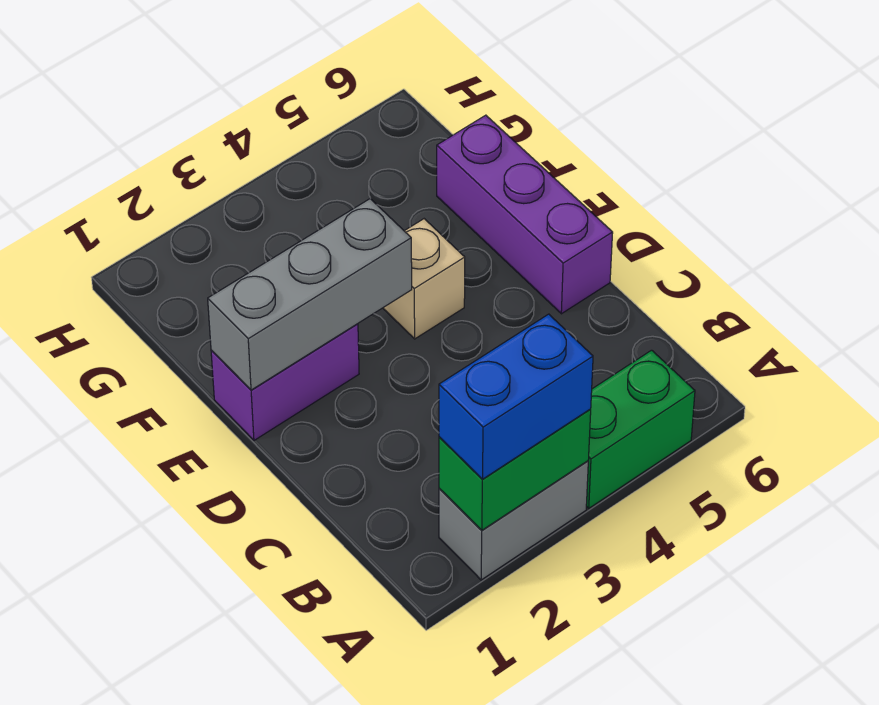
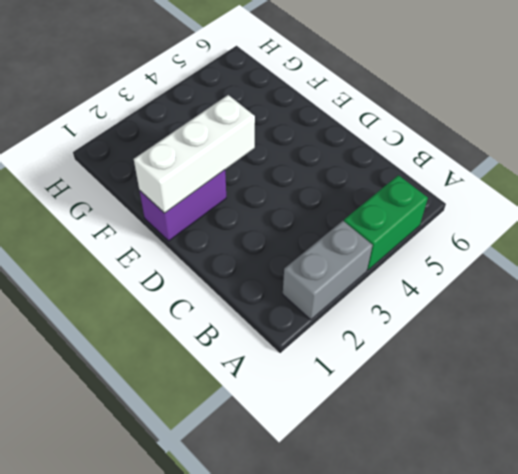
white brick E1:E3 level 2 -> grey brick E1:E3 level 2
none -> purple brick D6:F6 level 1
none -> tan brick E4 level 1

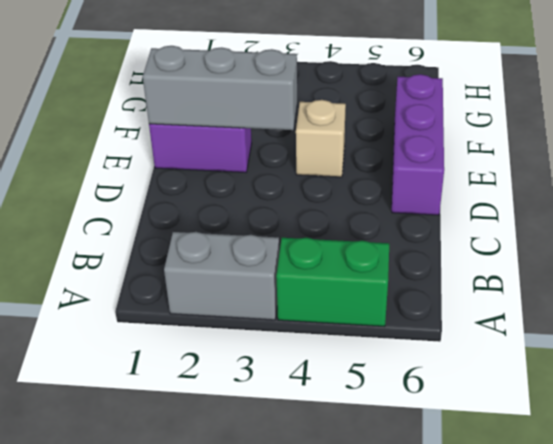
none -> green brick A2:A3 level 2
none -> blue brick A2:A3 level 3

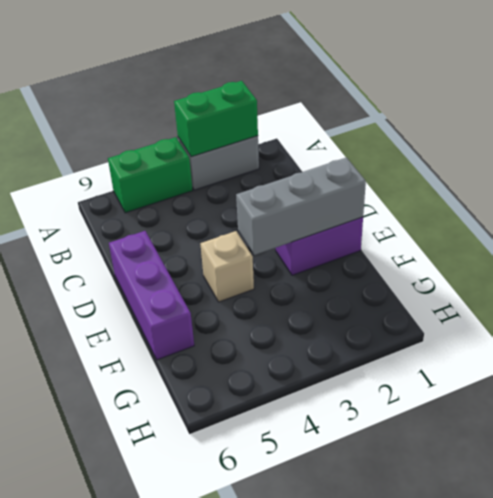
none -> blue brick A2:A3 level 3

